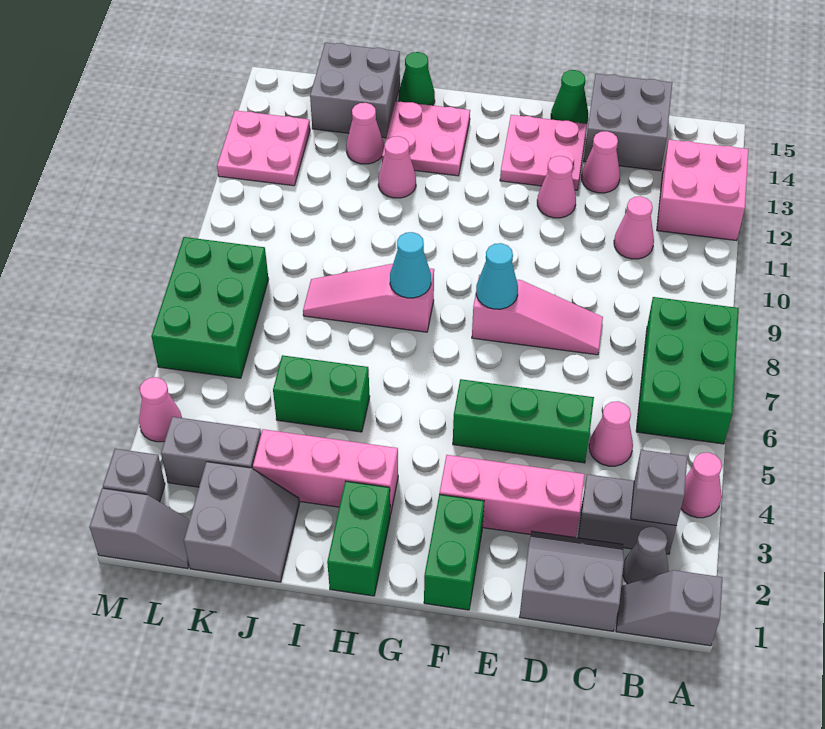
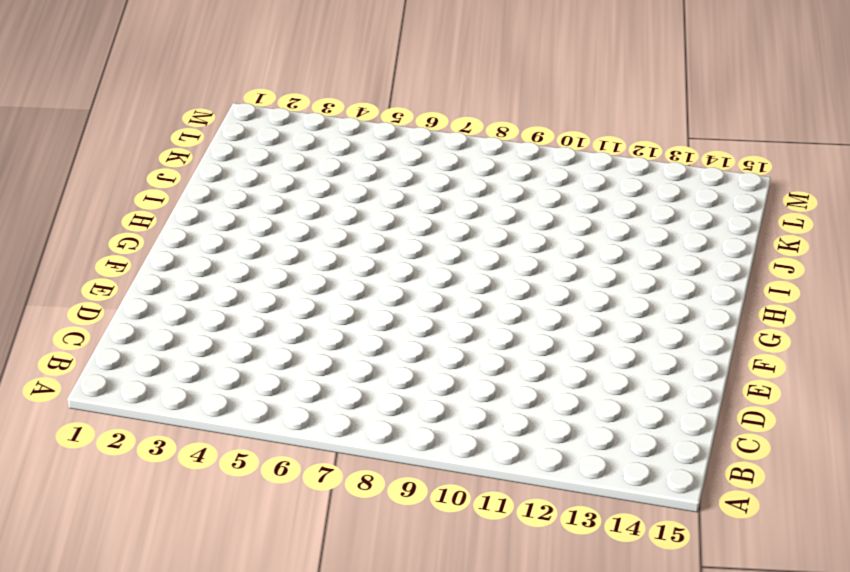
none -> grey slope A1:B1 level 1 top A
none -> pink cone A4 level 1
none -> green brick A6:B8 level 1
none -> pink brick A12:B13 level 1

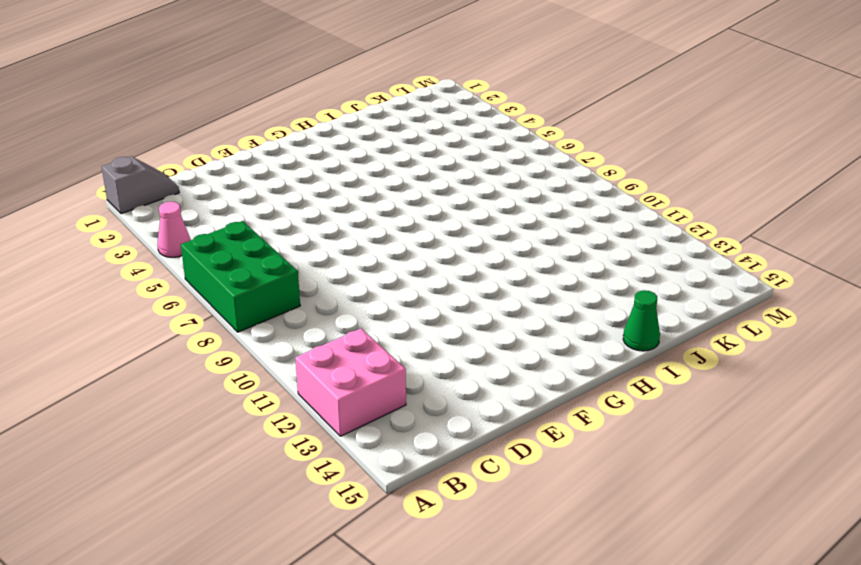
none -> grey cone B2 level 1
none -> grey brick B3:C3 level 1
none -> grey slope C1:D2 level 1 top 1
none -> pink cone C5 level 1

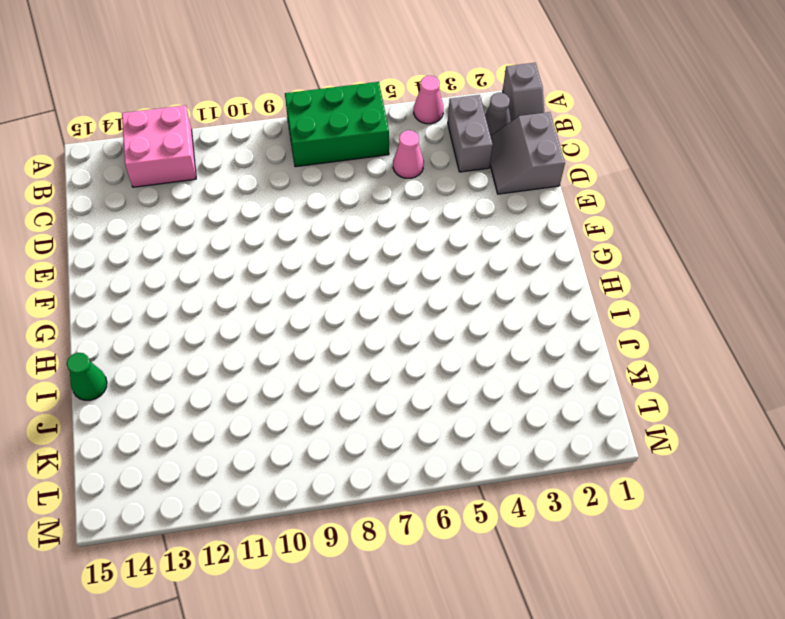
none -> pink cone C11 level 1
none -> grey brick C14:D15 level 1
none -> pink brick D3:F3 level 1
none -> green brick D5:F5 level 1

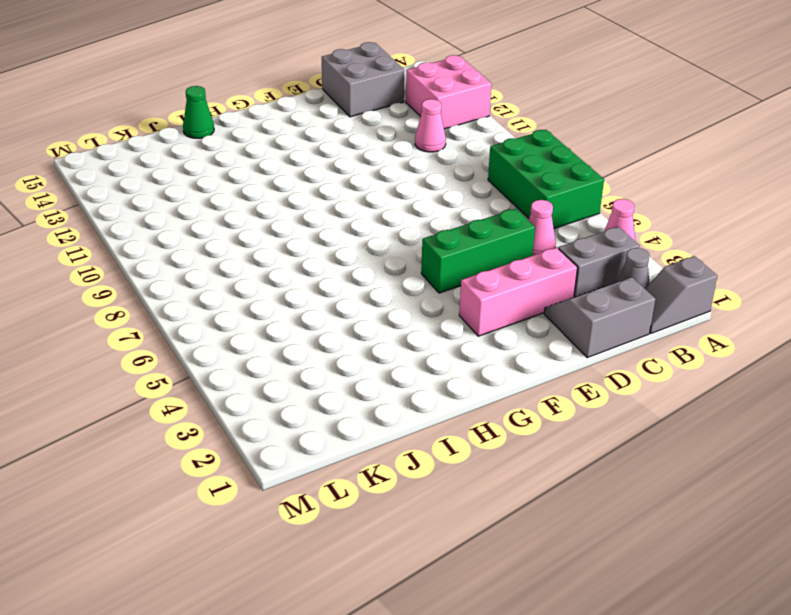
none -> pink slope D8:F8 level 1 top F
none -> pink cone D13 level 1
none -> pink cone E12 level 1
none -> pink plate E13:F14 level 1

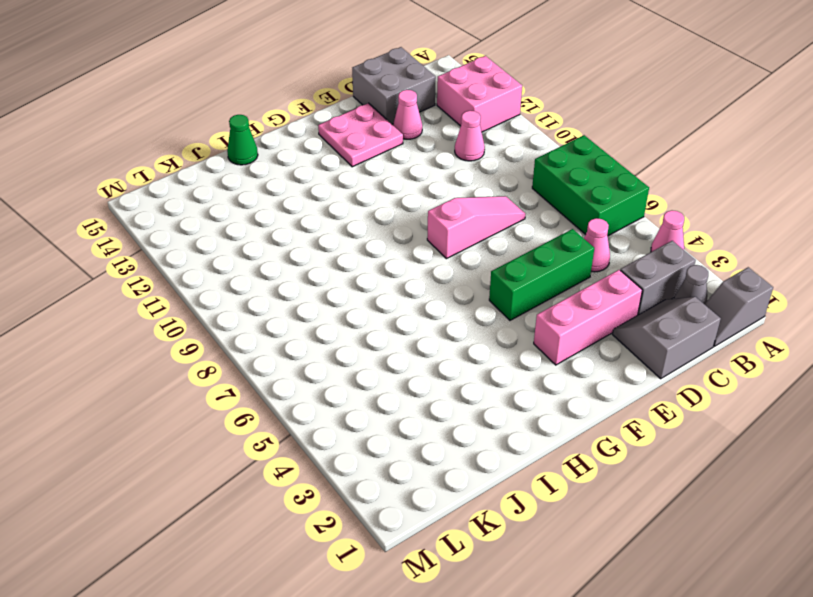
none -> pink cone E12 level 1
none -> green cone E15 level 1
none -> green brick F1:F2 level 1
none -> green brick H1:H2 level 1

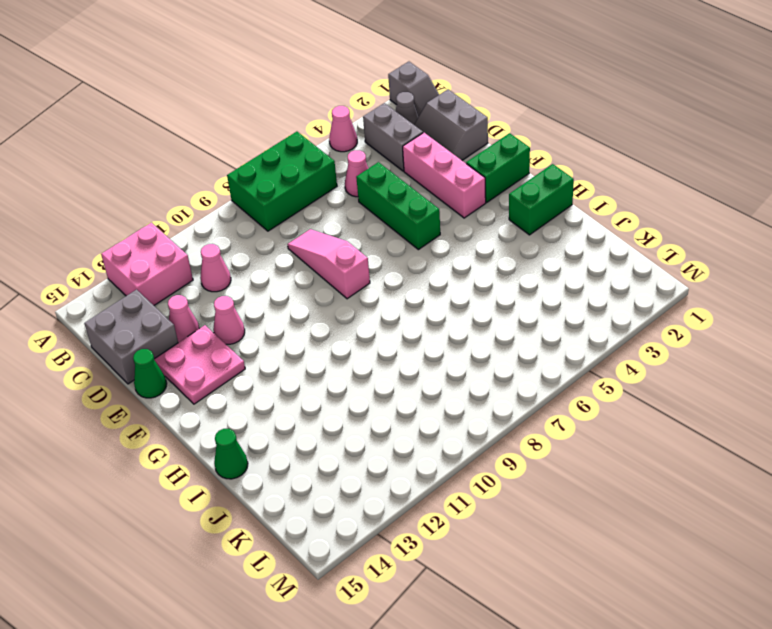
none -> pink brick H3:J3 level 1
none -> pink slope H8:J8 level 1 top H
none -> pink plate H13:I14 level 1
none -> green brick I5:J5 level 1

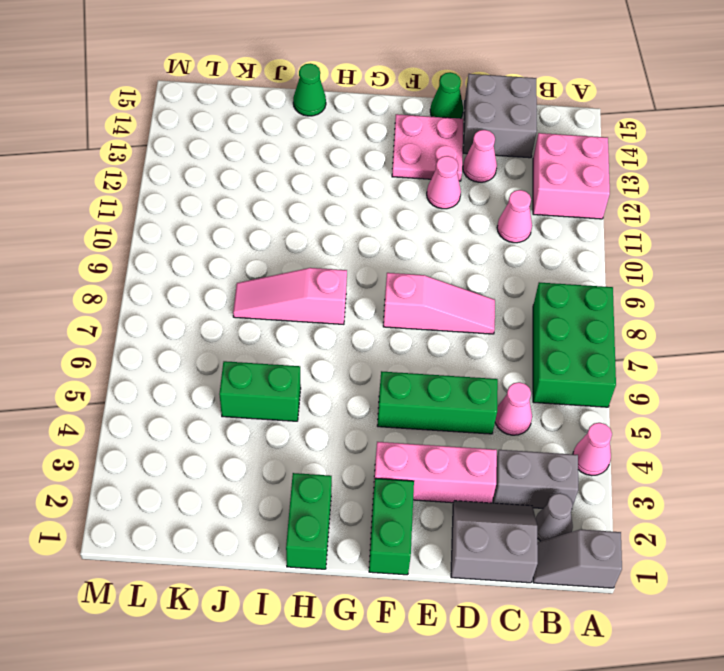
none -> pink brick H3:J3 level 1
none -> pink plate H13:I14 level 1
none -> pink cone I12 level 1
none -> grey slope J1:K2 level 1 top K

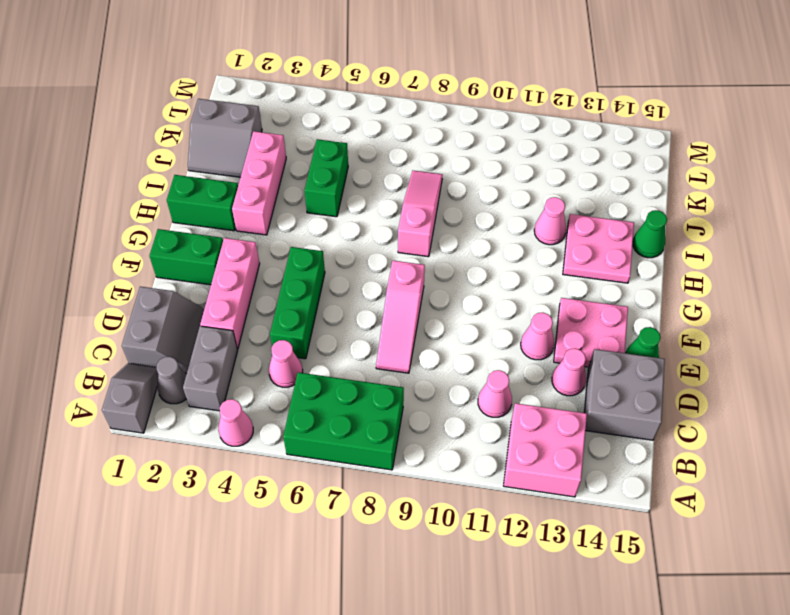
none -> pink cone J13 level 1
none -> grey brick J14:K15 level 1
none -> grey brick K3:L3 level 1
none -> grey slope L1:M1 level 1 top M

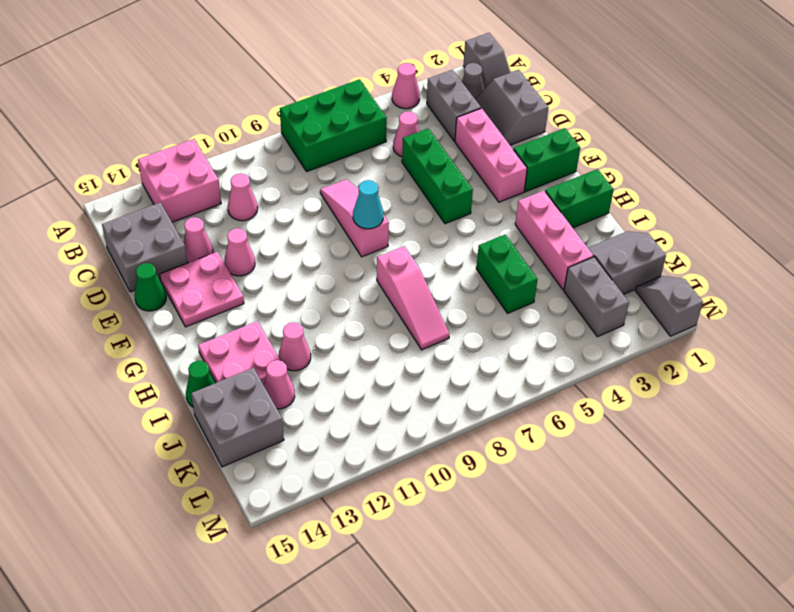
none -> green brick L6:M8 level 1
none -> pink plate L12:M13 level 1
none -> grey brick M2 level 1
none -> pink cone M4 level 1

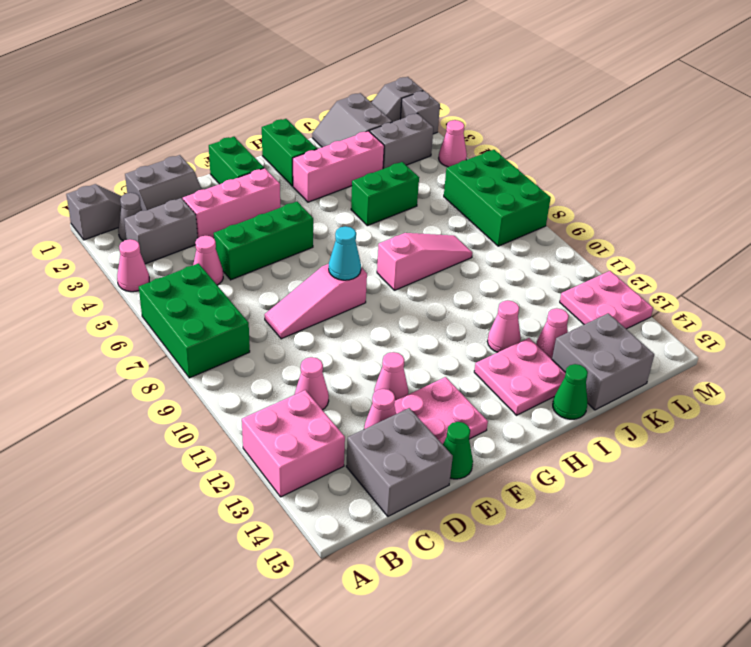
none -> grey brick B3 level 2
none -> cyan cone H8 level 2

